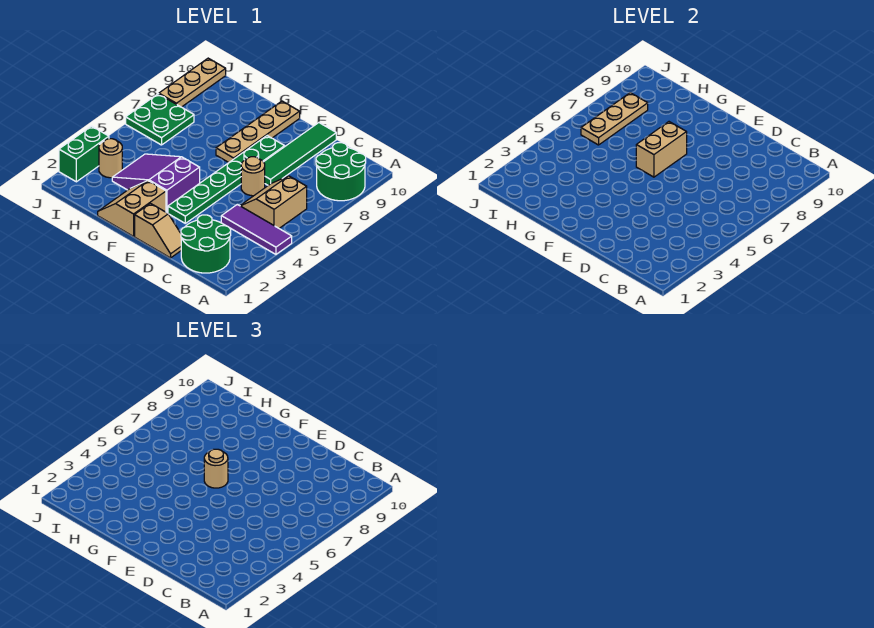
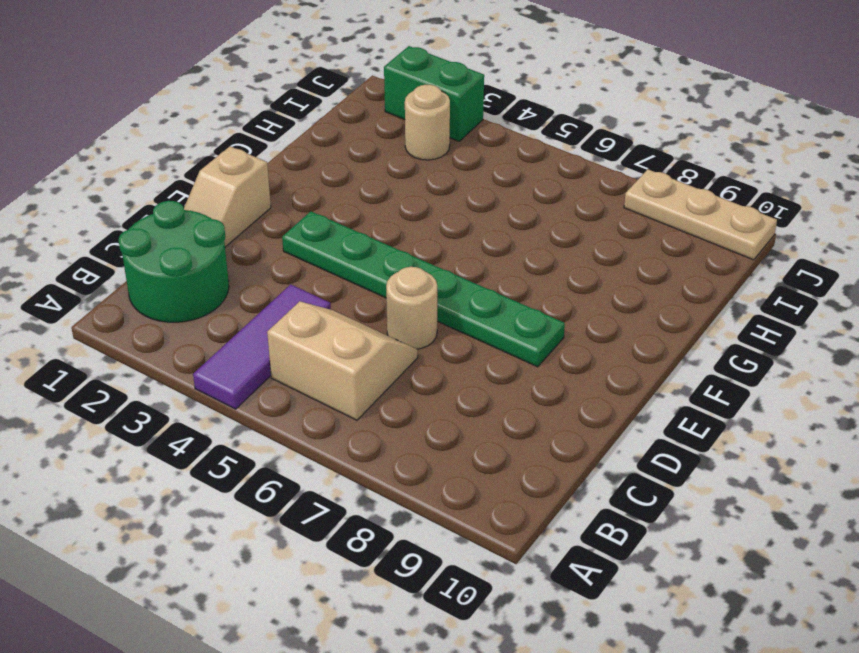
none -> green round brick A8:B9 level 1
none -> green tile D7:D10 level 1
none -> tan slope F1:G2 level 1 top F

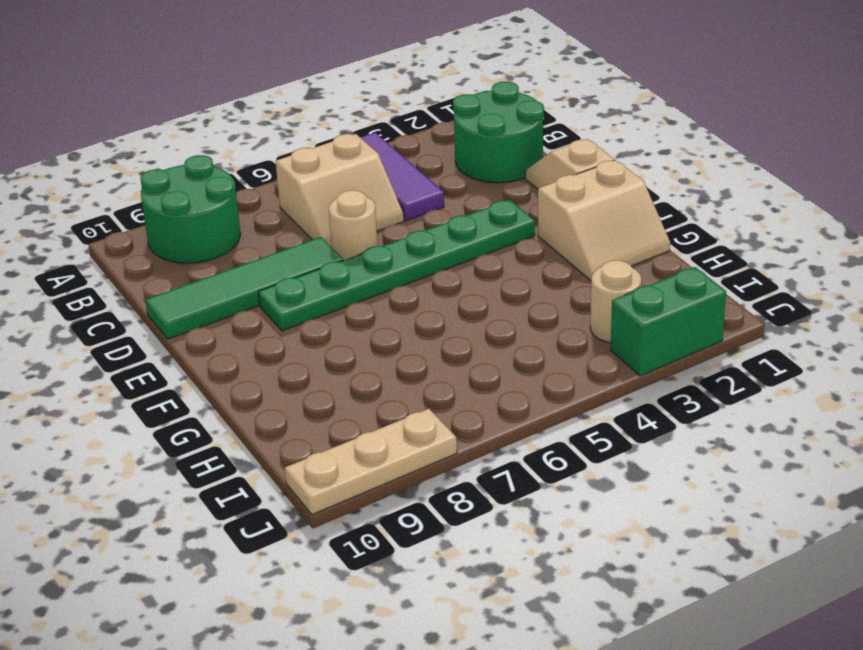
none -> purple slope F3:H4 level 1 top F
none -> tan plate F7:F10 level 1
none -> green plate I6:J7 level 1

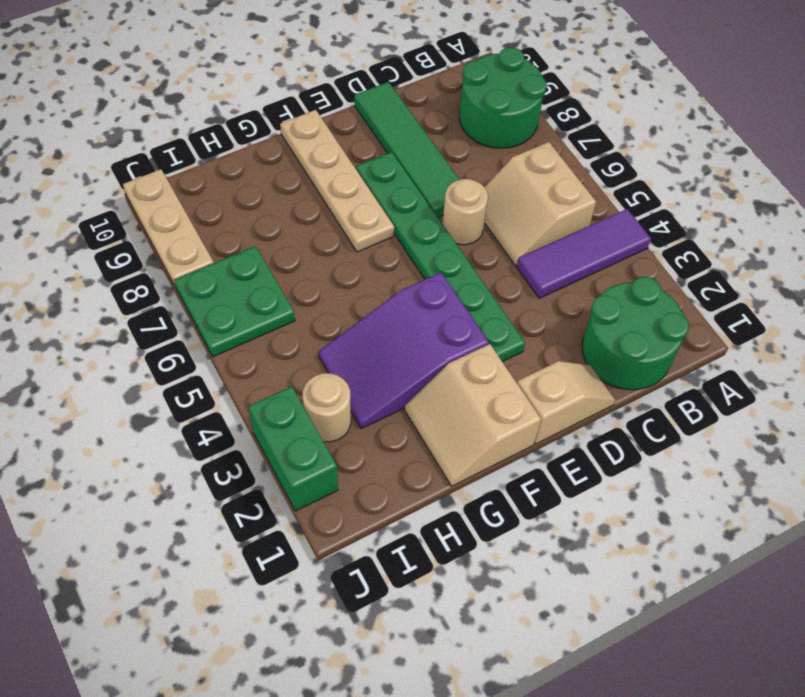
none -> tan brick F6:F7 level 2
none -> tan plate I6:I8 level 2
none -> tan round brick F6 level 3

